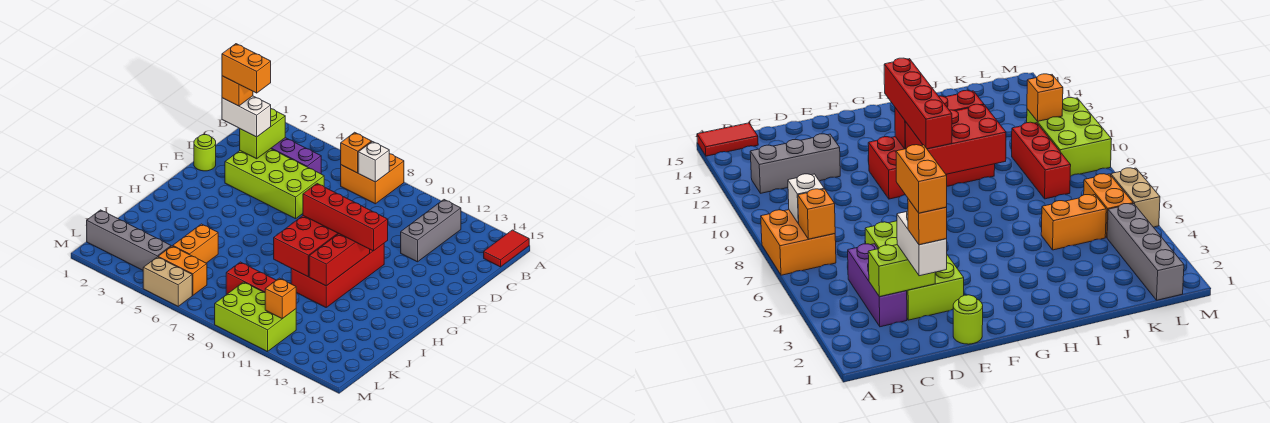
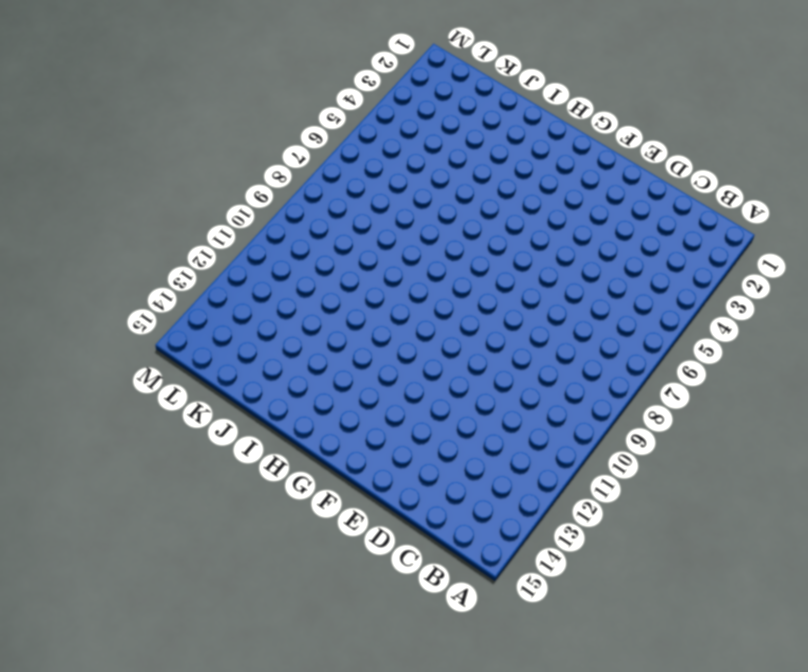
none -> orange brick A7:B8 level 1
none -> red tile A15:B15 level 1
none -> grey brick B12:D12 level 1

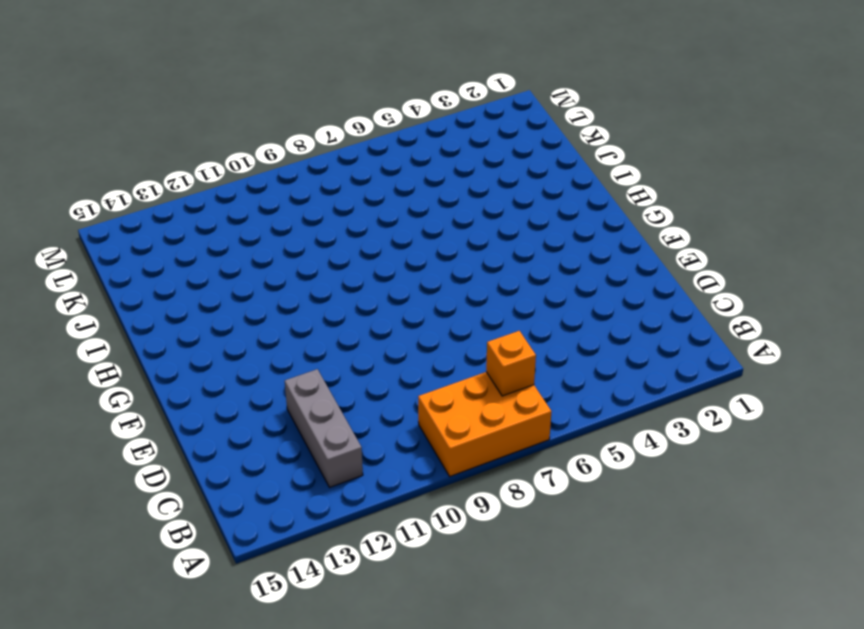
orange brick A7:B9 level 1 -> orange brick A7:B8 level 1
none -> red tile A15:B15 level 1
none -> purple brick C3:C5 level 1
none -> lime brick D3:E6 level 1

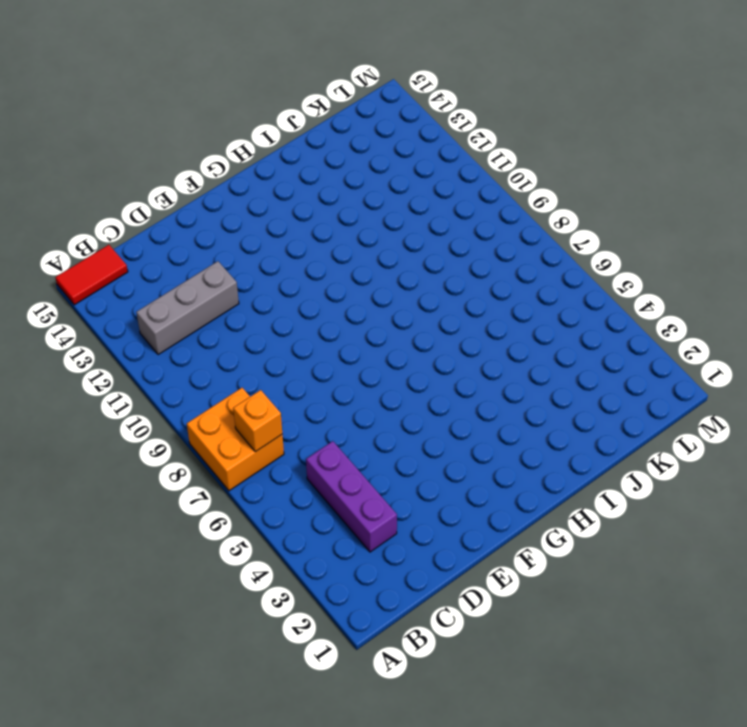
none -> lime brick D3:E6 level 1
none -> lime round brick E1 level 1
none -> red brick F10:I11 level 1

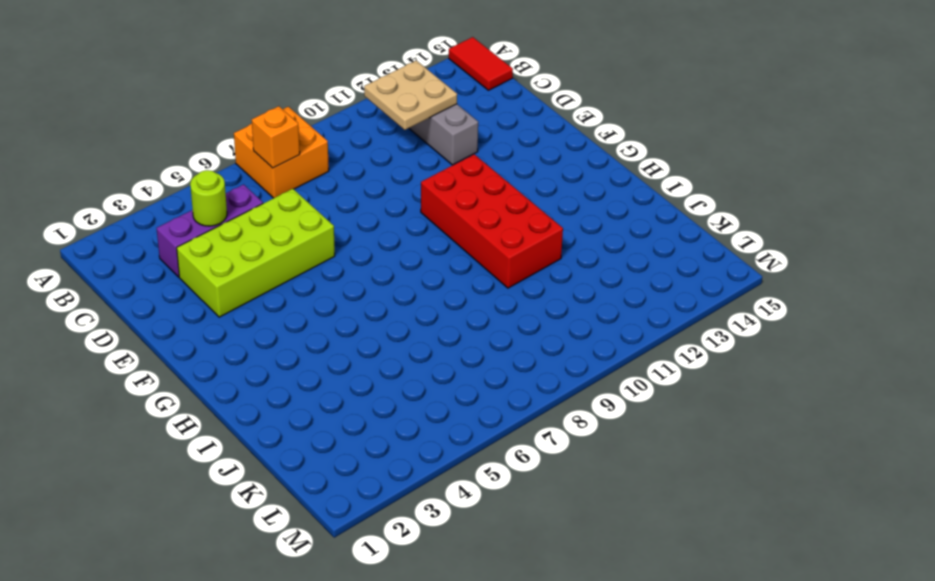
tan plate B11:C12 level 2 -> none
lime round brick C4 level 2 -> lime round brick E1 level 1
none -> orange brick J5:K5 level 1
none -> red brick K8:K10 level 1
none -> grey brick L1:L4 level 1

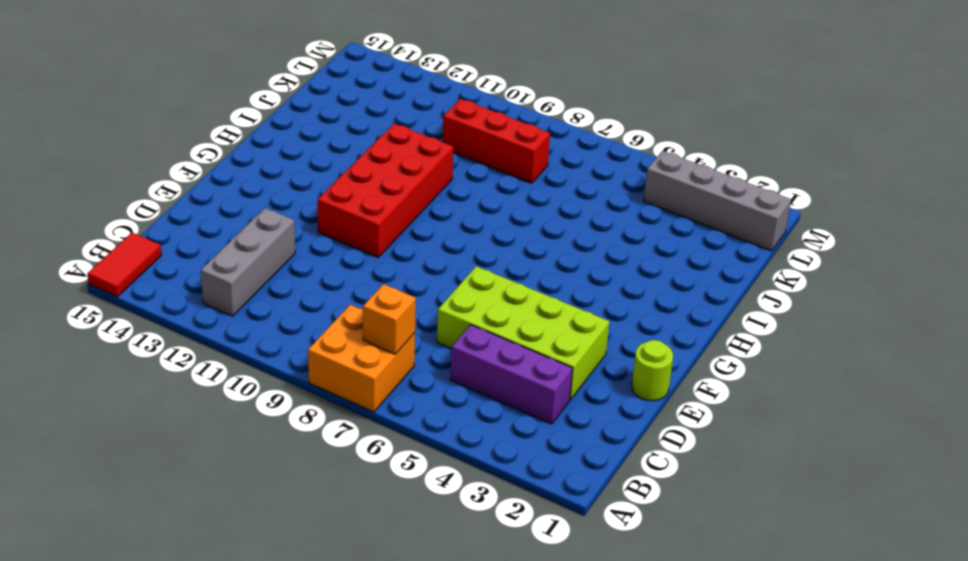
none -> orange brick J5:K5 level 1
none -> orange brick L5:L6 level 1
none -> lime brick L9:M11 level 1

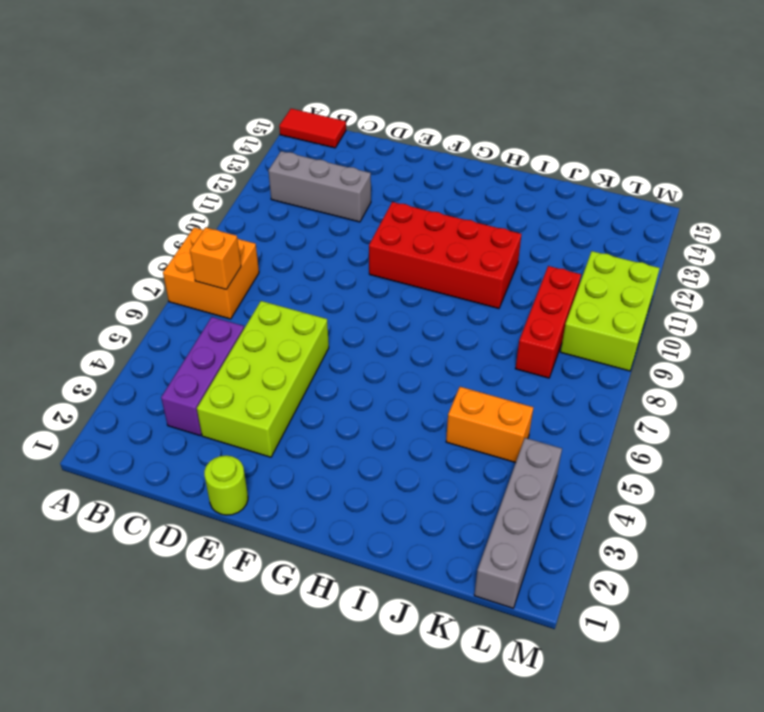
none -> orange brick L5:L6 level 1
none -> tan brick M5:M6 level 1
none -> white brick B8 level 2

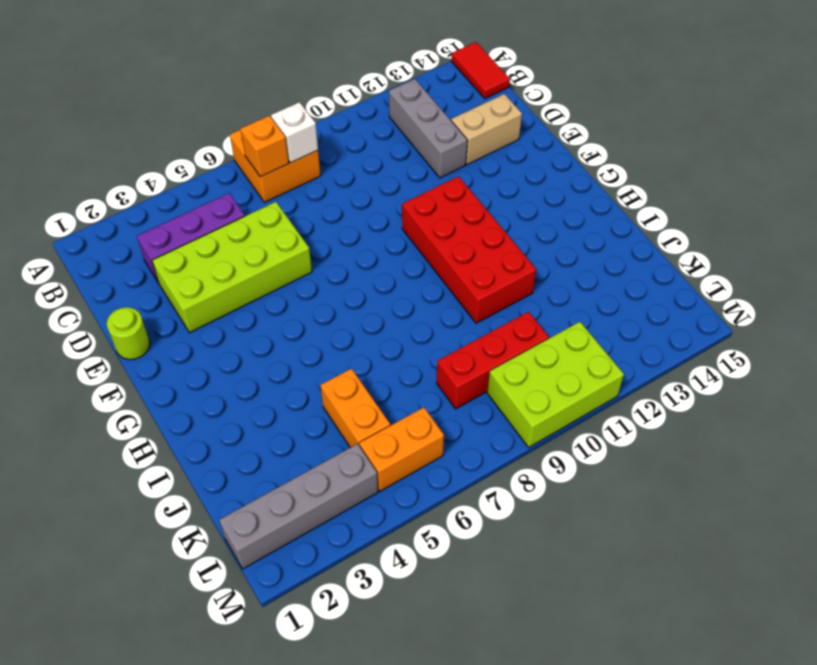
tan brick D13:D14 level 1 -> tan brick M5:M6 level 1
none -> lime brick C3:D3 level 2
none -> red brick G9:I10 level 2
none -> red brick G11:I11 level 2

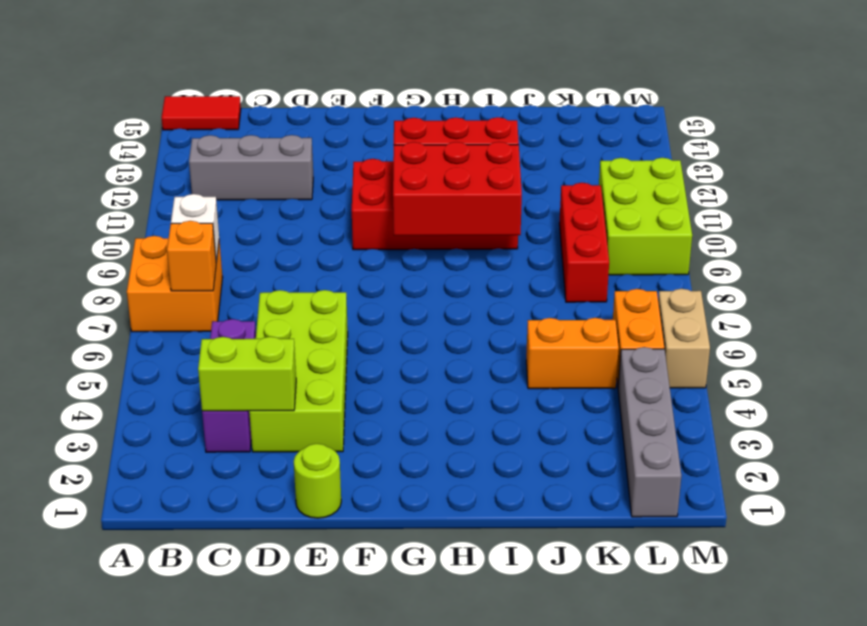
none -> orange brick L11 level 2
none -> white brick D2:D3 level 3
none -> red brick G9:G12 level 3

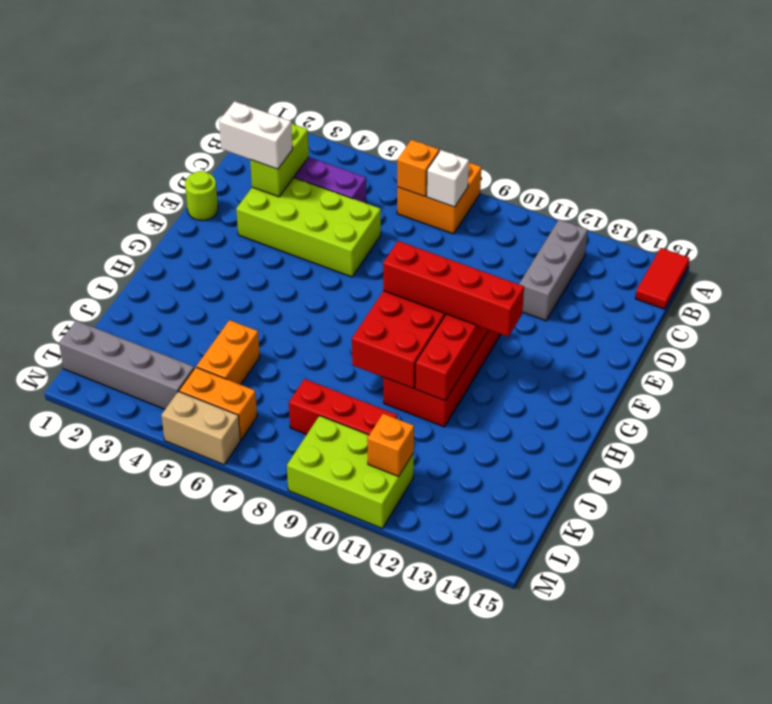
none -> orange brick D2 level 4
none -> orange brick D2:D3 level 5

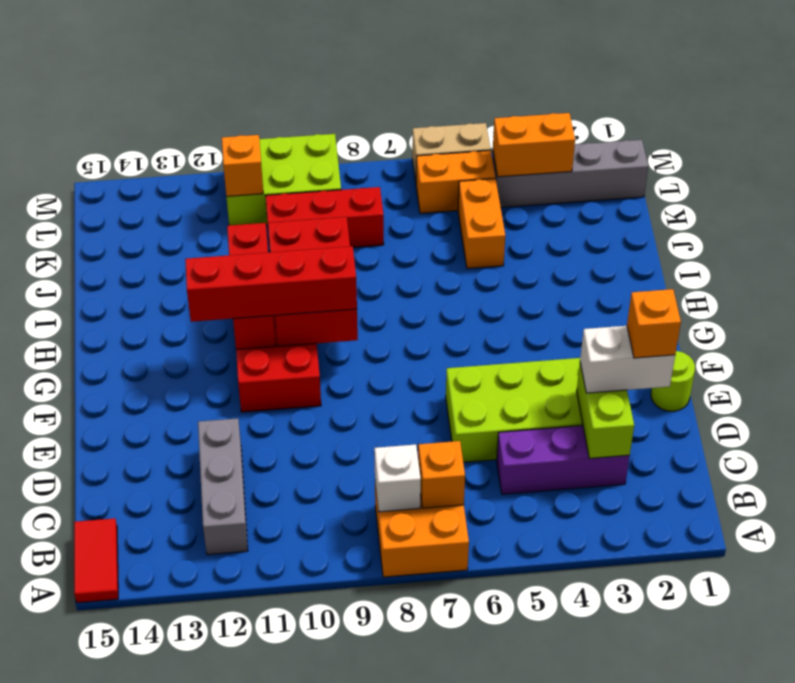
orange brick L3:L4 level 2 -> orange brick D2:D3 level 5

